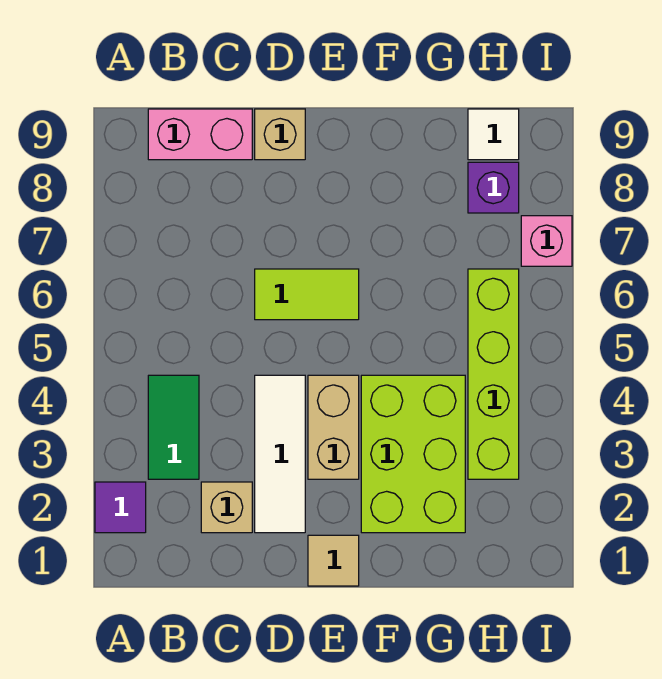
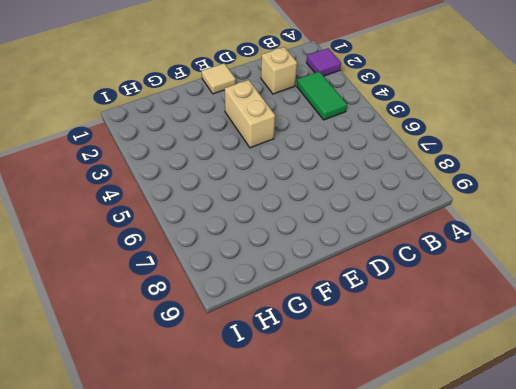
none -> pink brick B9:C9 level 1
none -> white tile D2:D4 level 1
none -> lime tile D6:E6 level 1

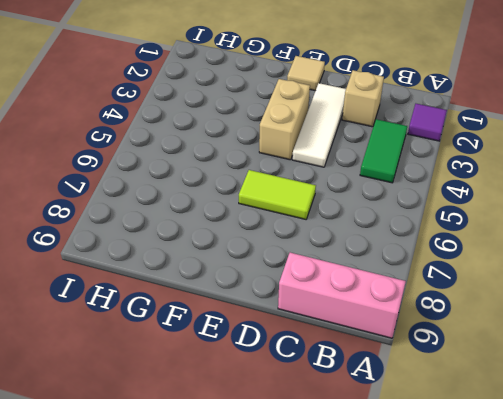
pink brick A9:C9 level 1 -> pink brick B9:C9 level 1
none -> tan brick D9 level 1
none -> lime brick F2:G4 level 1
none -> lime brick H3:H6 level 1

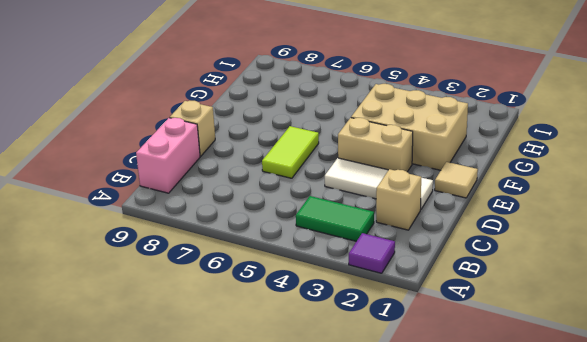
tan brick F2:G4 level 1 -> lime brick F2:G4 level 1
none -> lime brick H3:H6 level 1
none -> purple brick H8 level 1
none -> white tile H9 level 1

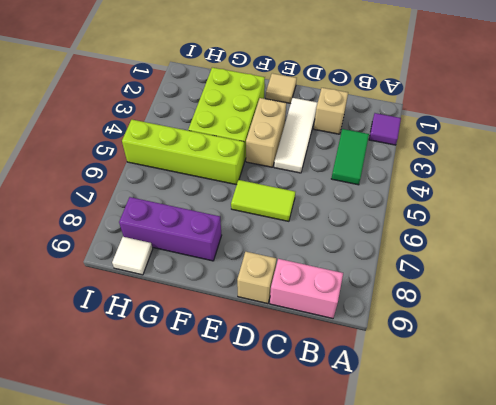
lime brick F5:I5 level 1 -> lime brick H3:H6 level 1
purple brick F8:H8 level 1 -> purple brick H8 level 1
none -> pink brick I7 level 1

